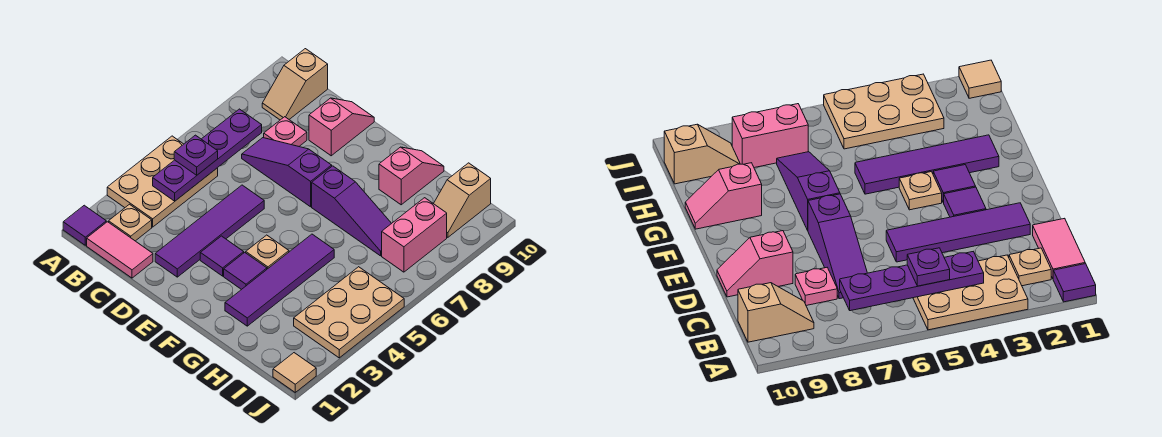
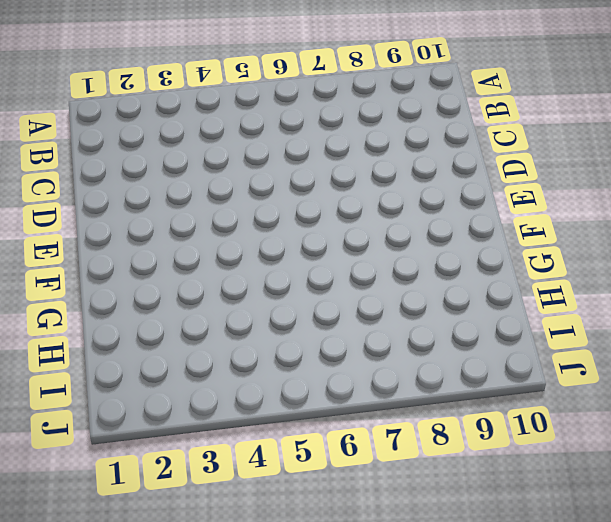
none -> purple tile A1 level 1
none -> tan plate A3:B5 level 1
none -> pink tile B1:C1 level 1

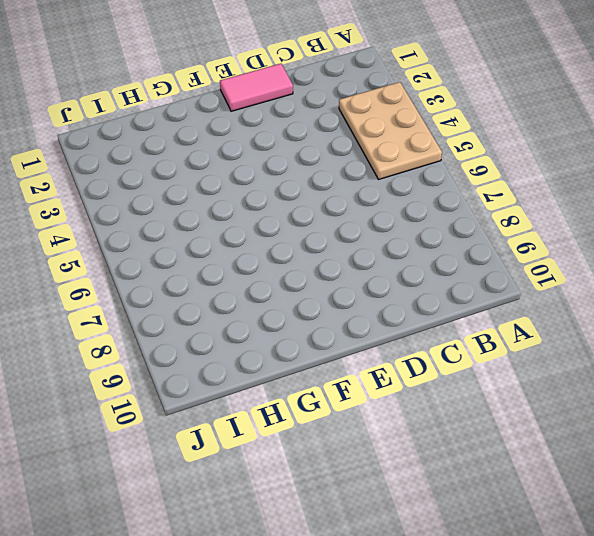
pink tile D1:E1 level 1 -> pink tile B1:C1 level 1
none -> purple tile A1 level 1
none -> tan plate B2 level 1
none -> tan slope B9:B10 level 1 top 10

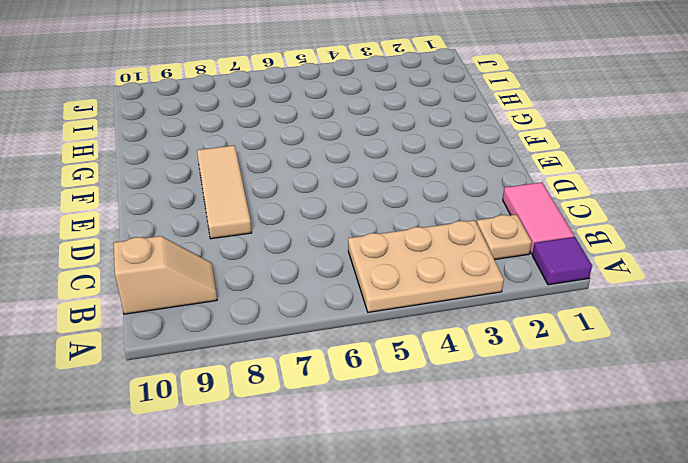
tan tile D8:F8 level 1 -> none
none -> purple slope C7:E7 level 1 top E
none -> pink plate C8 level 1
none -> purple tile D2:D5 level 1

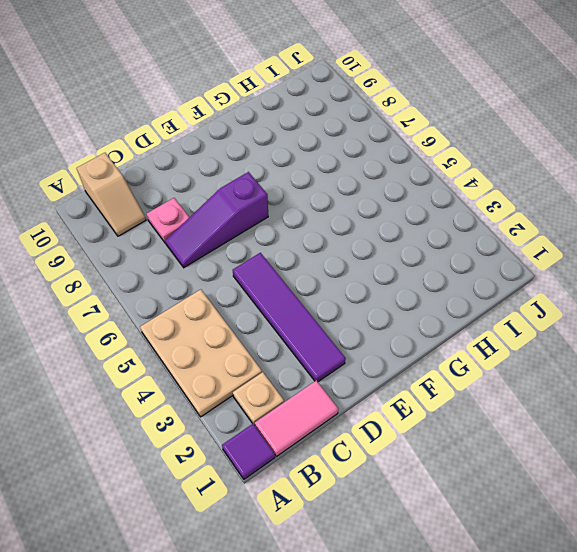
none -> pink slope D9:D10 level 1 top 9
none -> purple tile E3 level 1
none -> purple tile F3 level 1

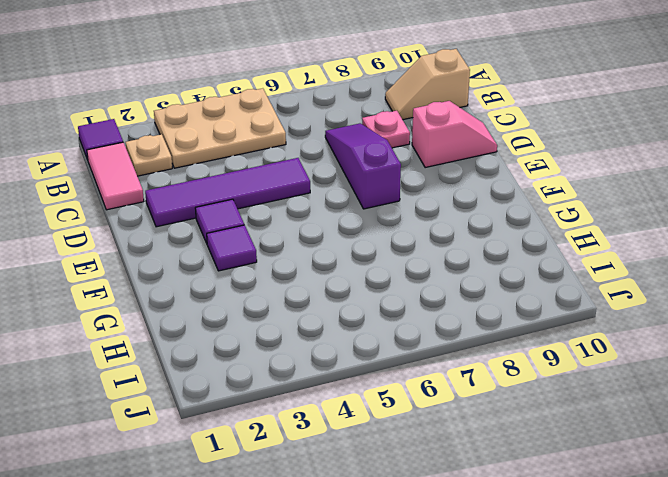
none -> tan plate F4 level 1
none -> purple slope F7:H7 level 1 top F
none -> purple tile G2:G5 level 1

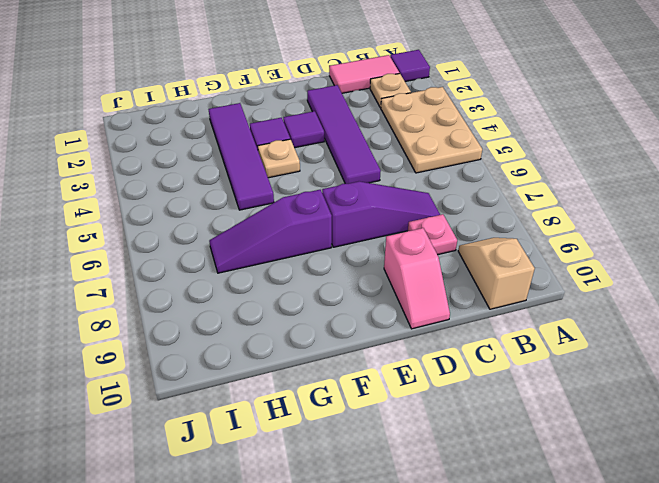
none -> pink slope G9:G10 level 1 top 9
none -> tan plate I3:J5 level 1
none -> pink brick I7:I8 level 1

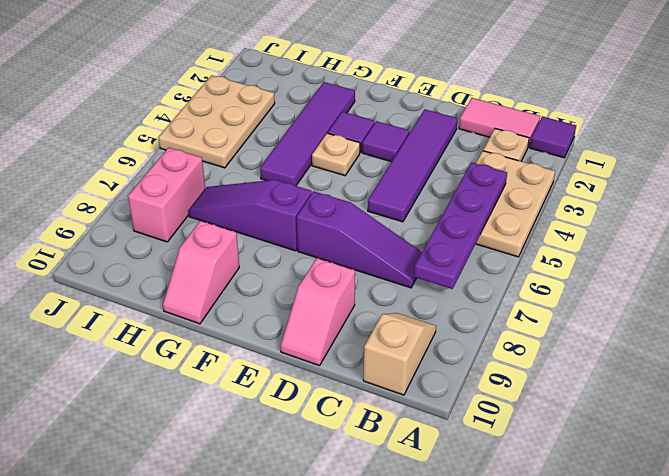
none -> pink plate C8 level 1
none -> tan slope I9:I10 level 1 top 10
none -> tan tile J1 level 1

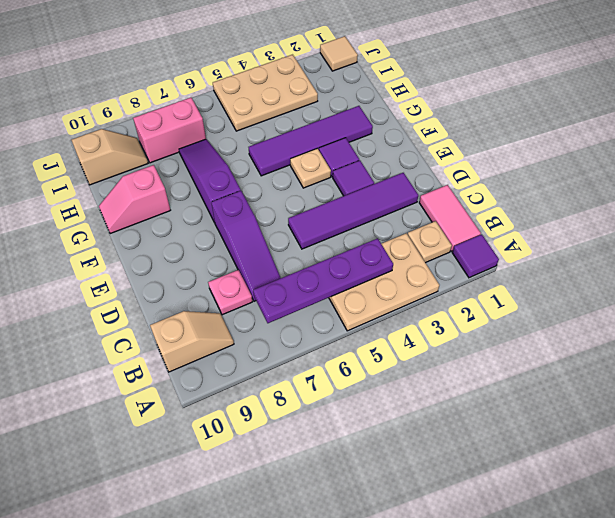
none -> pink slope D9:D10 level 1 top 9
none -> purple plate B5 level 3

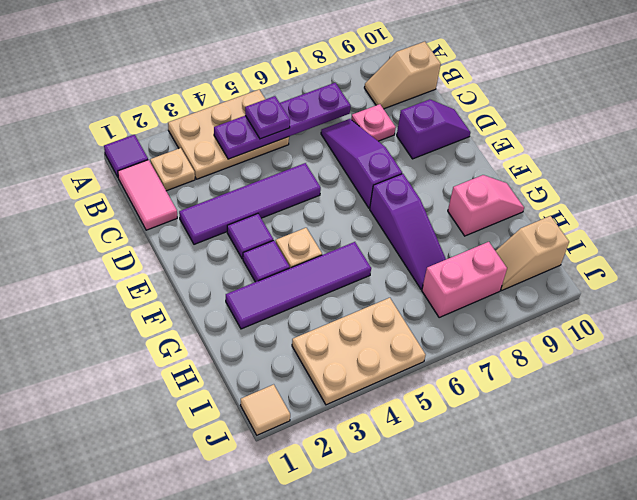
purple slope D9:D10 level 1 top 9 -> pink slope D9:D10 level 1 top 9

